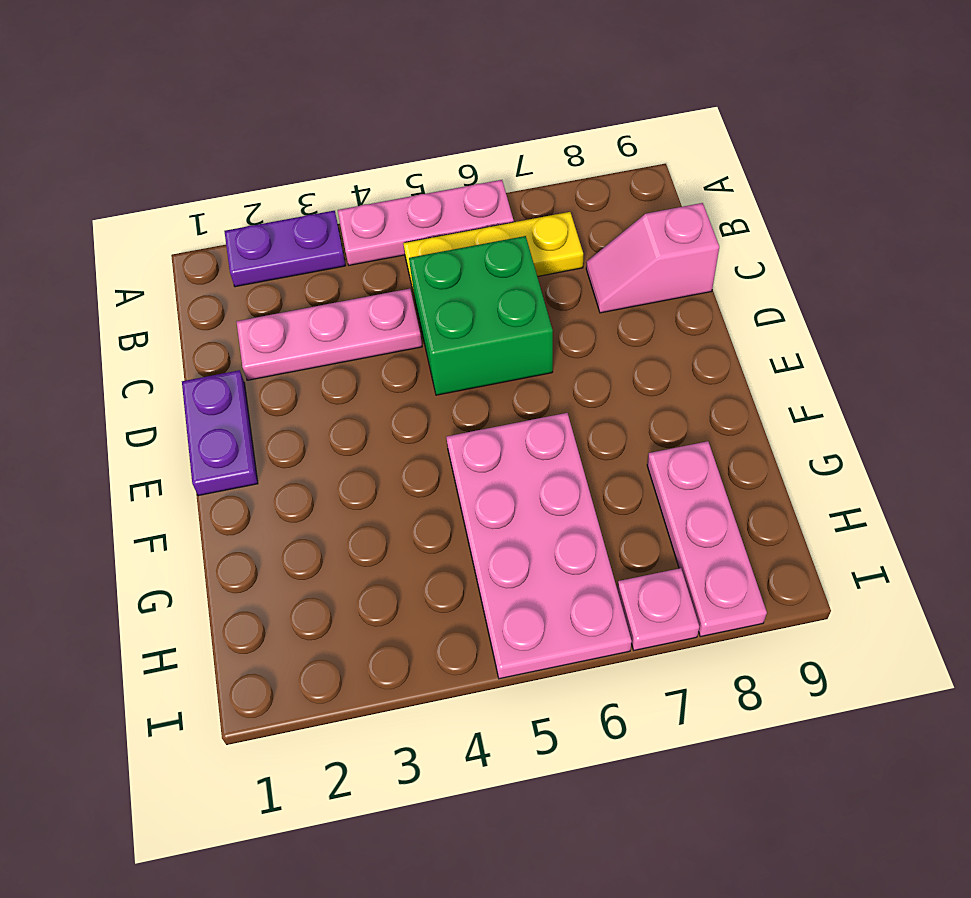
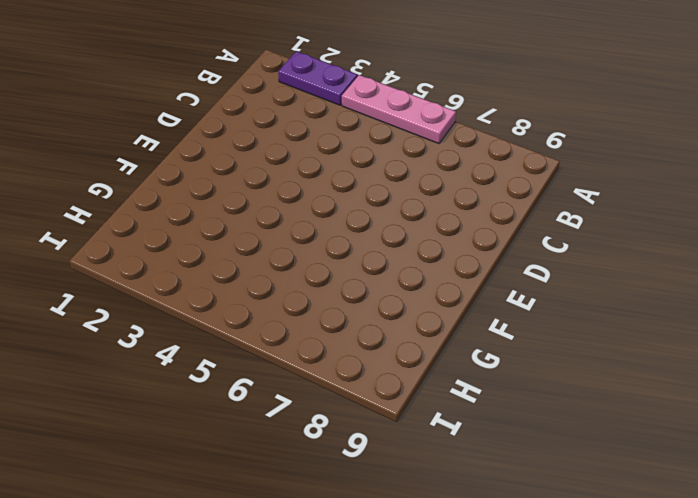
none -> yellow plate B5:B7 level 1
none -> pink plate C2:C4 level 1

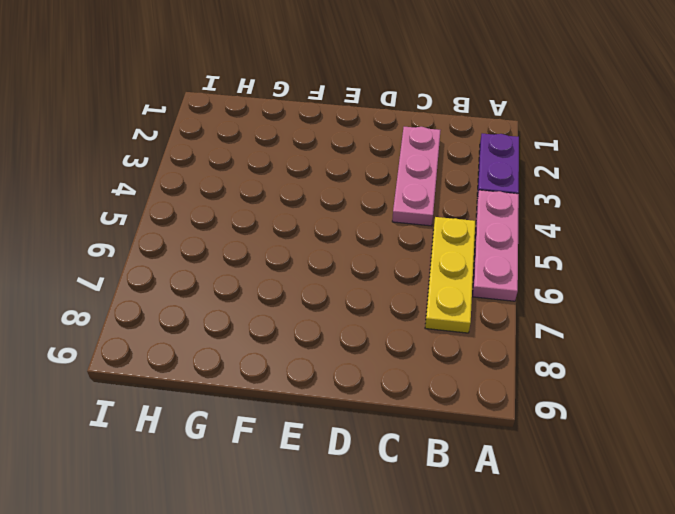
none -> green brick C5:D6 level 1
none -> pink slope C8:C9 level 1 top 9

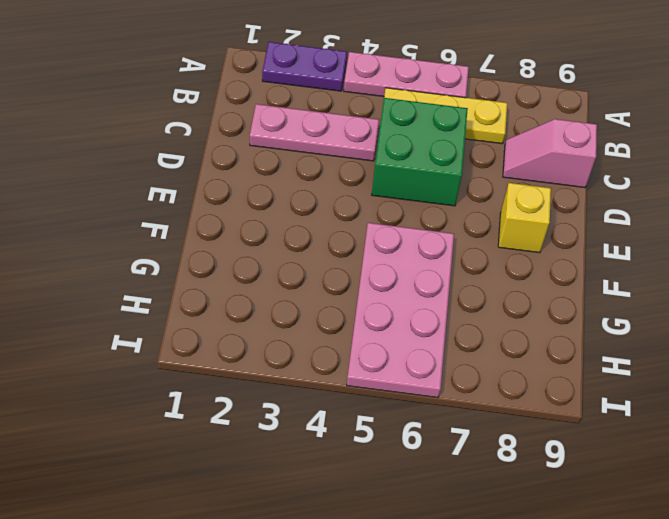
yellow brick E8 level 1 -> none
none -> purple plate D1:E1 level 1
none -> pink plate G8:I8 level 1

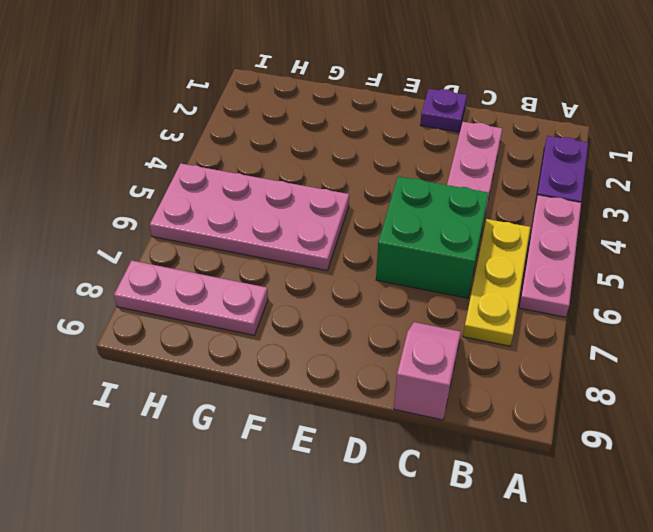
purple plate D1 level 1 -> purple plate D1:E1 level 1
none -> pink plate I7 level 1

